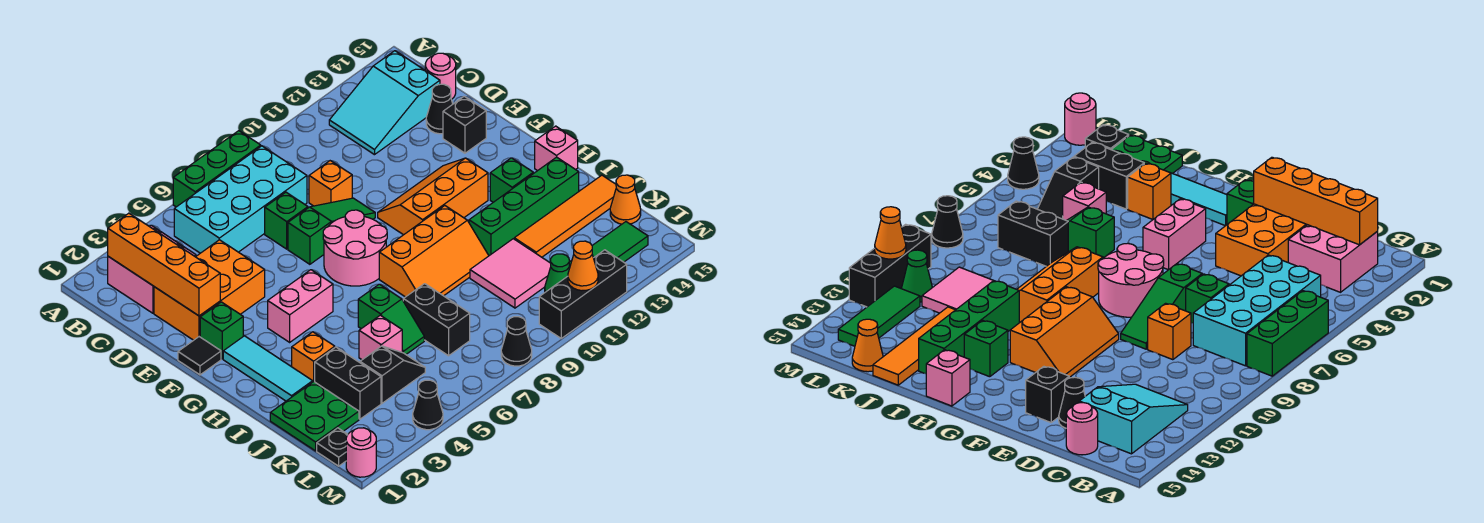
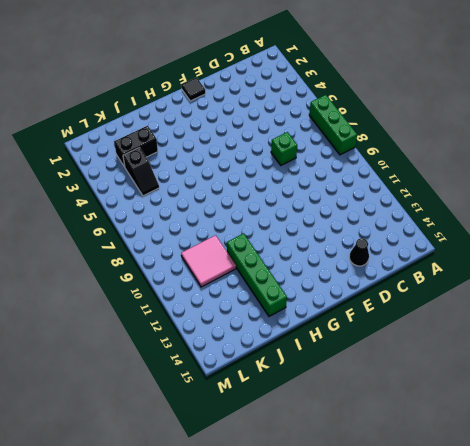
none -> pink brick B2:C3 level 1
none -> cyan brick B5:C8 level 1
none -> cyan slope B12:C14 level 1 top 14
none -> pink round brick C15 level 1

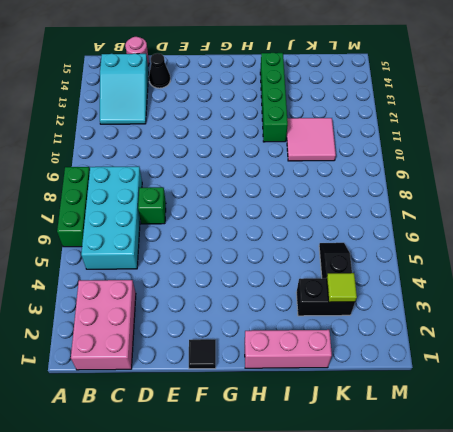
pink brick B1:C3 level 1 -> pink brick B2:C3 level 1
pink brick H1:J1 level 1 -> green plate J1:K2 level 1
lime tile K3 level 2 -> none
none -> orange brick D2:E4 level 1
none -> orange brick D9 level 1
none -> green slope E7:E9 level 1 top 7
none -> black brick E14 level 1

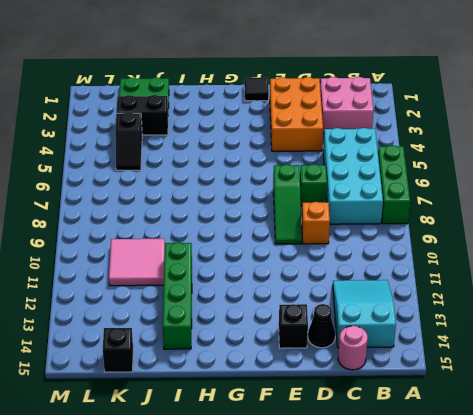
black brick K15 level 1 -> orange cone K15 level 1
none -> green brick F2 level 1
none -> pink round brick F7:G8 level 1
none -> orange slope F10:G12 level 1 top G
none -> cyan tile G2:I2 level 1

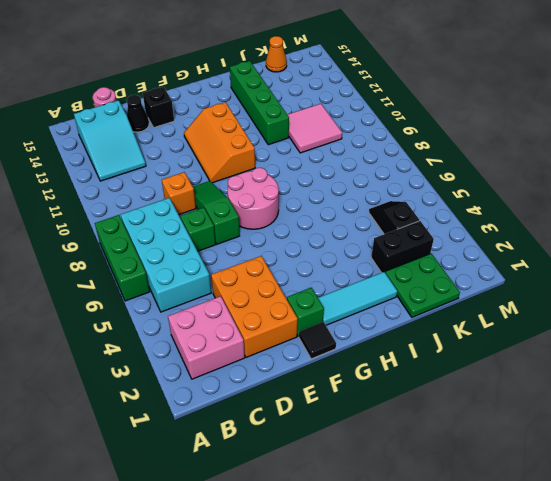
none -> pink brick G4:G5 level 1
none -> orange slope H8:I10 level 1 top H
none -> green brick H13 level 1
none -> pink brick H15 level 1

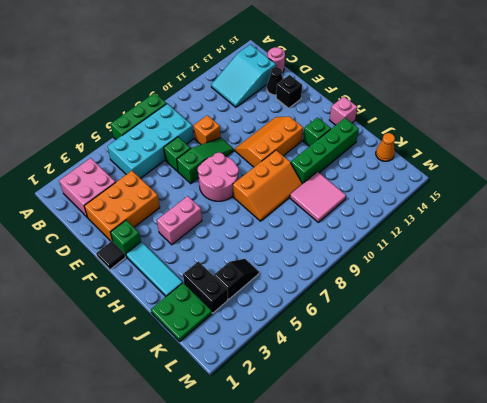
none -> orange brick I3 level 1
none -> green slope I6:J6 level 1 top I
none -> pink brick J5 level 1
none -> black brick J7:K7 level 1

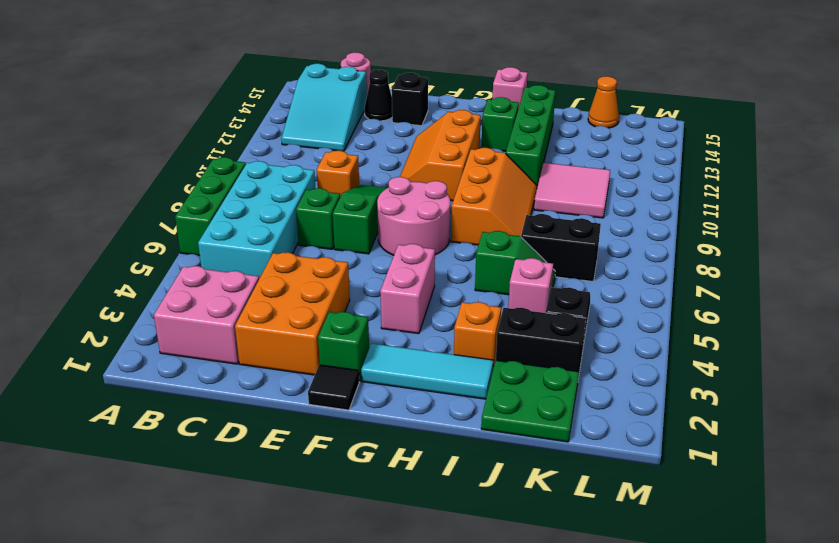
none -> orange tile J12:J15 level 1
none -> black plate L1 level 1
none -> green cone L11 level 1
none -> green tile L12:L14 level 1

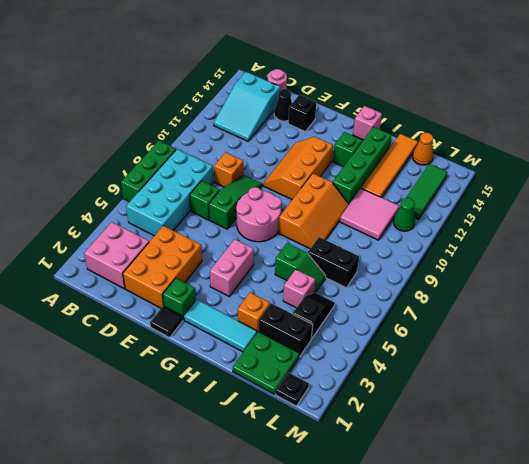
none -> pink round brick M1 level 1
none -> black cone M4 level 1
none -> black cone M8 level 1
none -> black brick M10:M12 level 1

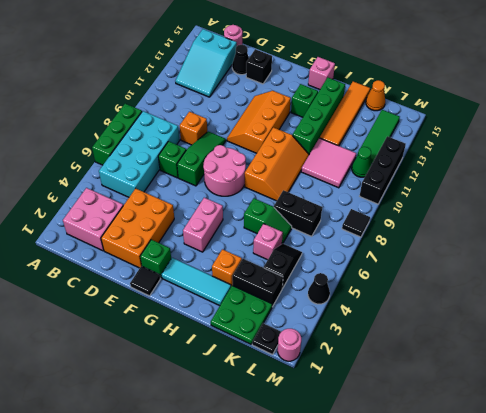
black tile M8 level 1 -> black cone M8 level 1
none -> orange brick B2:E2 level 2
none -> orange cone M11 level 2

